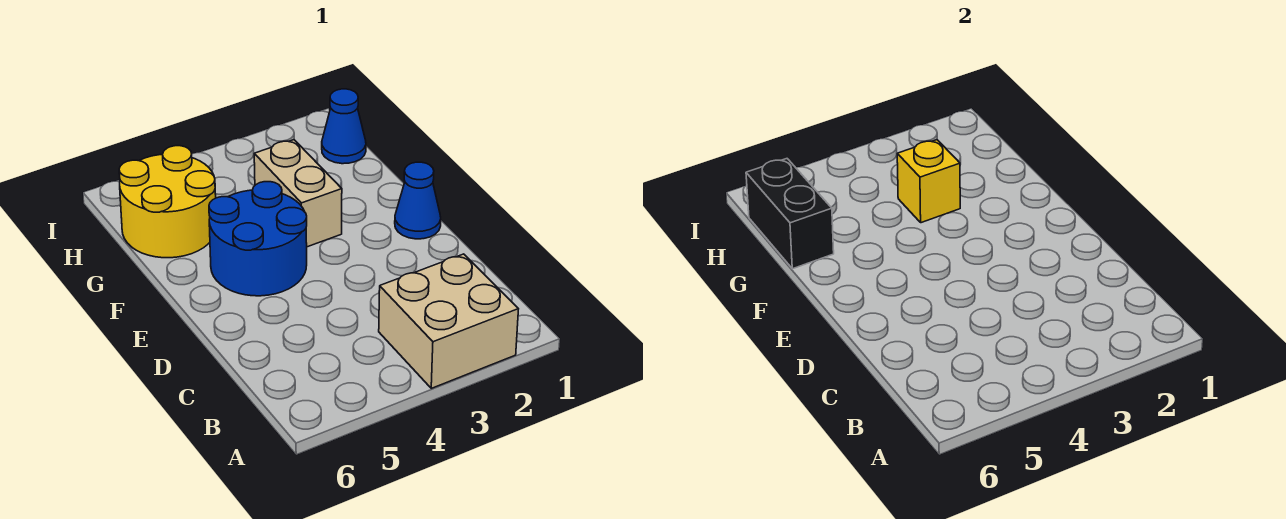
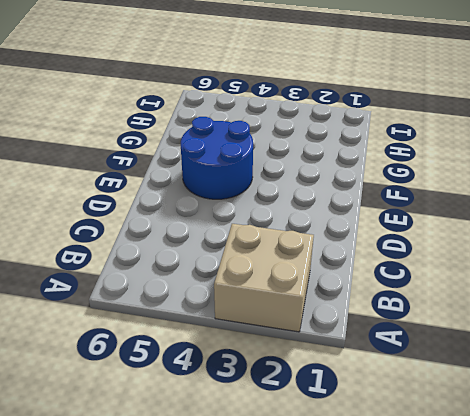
none -> blue cone E1 level 1
none -> tan brick F3:G3 level 1

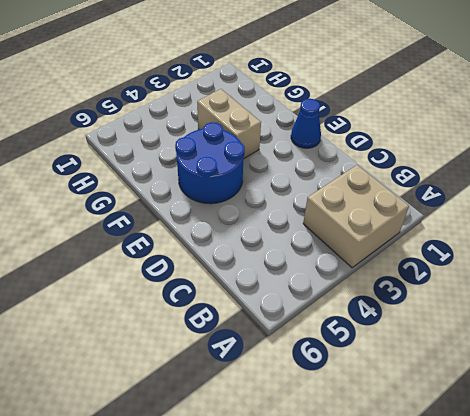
none -> yellow round brick G5:H6 level 1
none -> blue cone H1 level 1

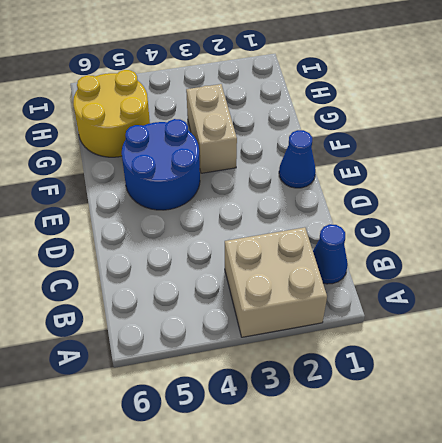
blue cone B1 level 1 -> blue cone H1 level 1
none -> yellow brick G3 level 2
none -> black brick G6:H6 level 2

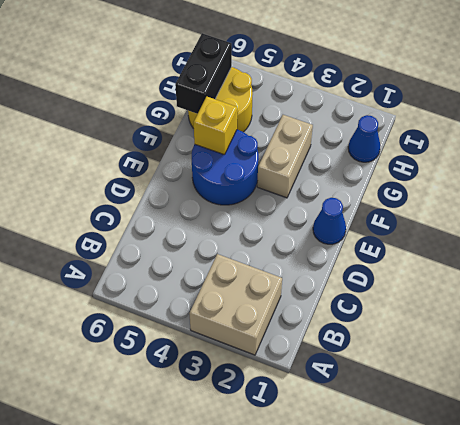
yellow brick F5 level 2 -> yellow brick G3 level 2

